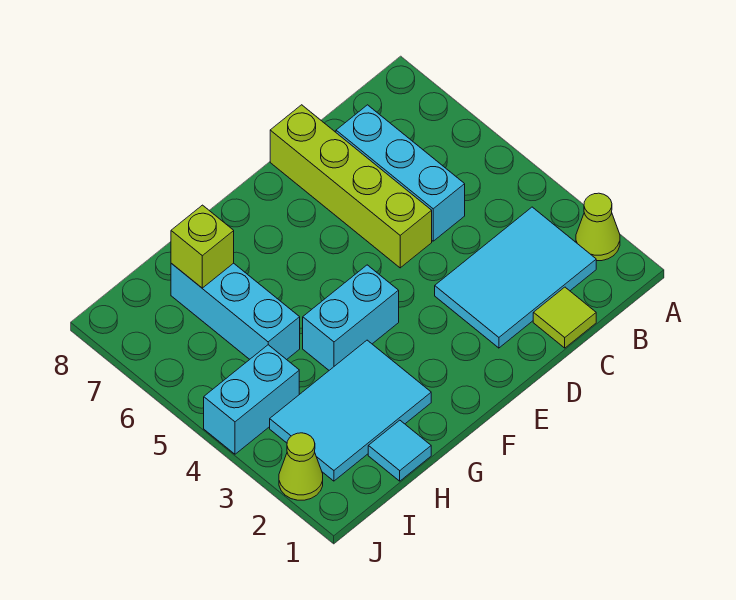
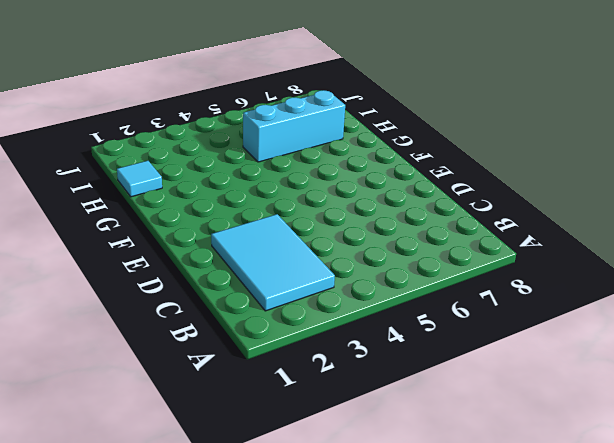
none -> lime cone A2 level 1
none -> lime tile C1 level 1
none -> cyan brick C5:C7 level 1

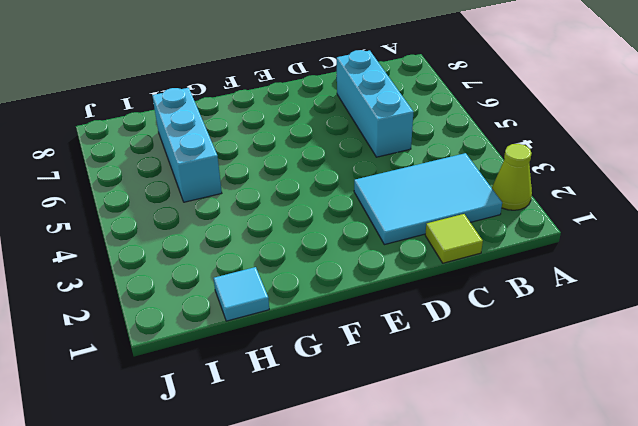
none -> lime brick D5:D8 level 1
none -> cyan brick F4:G4 level 1
none -> cyan tile G2:I3 level 1

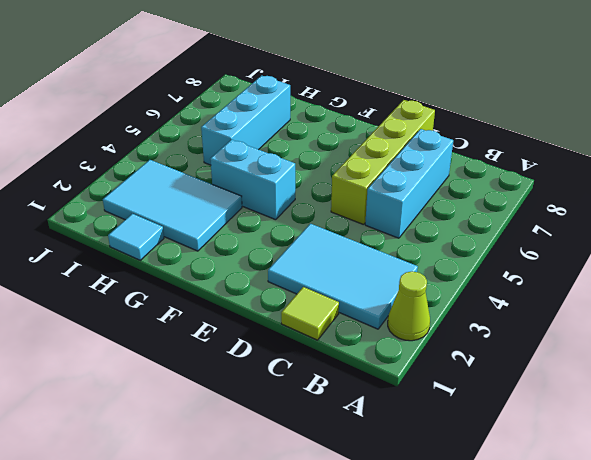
none -> cyan brick I4:J4 level 1
none -> lime cone J2 level 1
none -> lime brick H7 level 2

